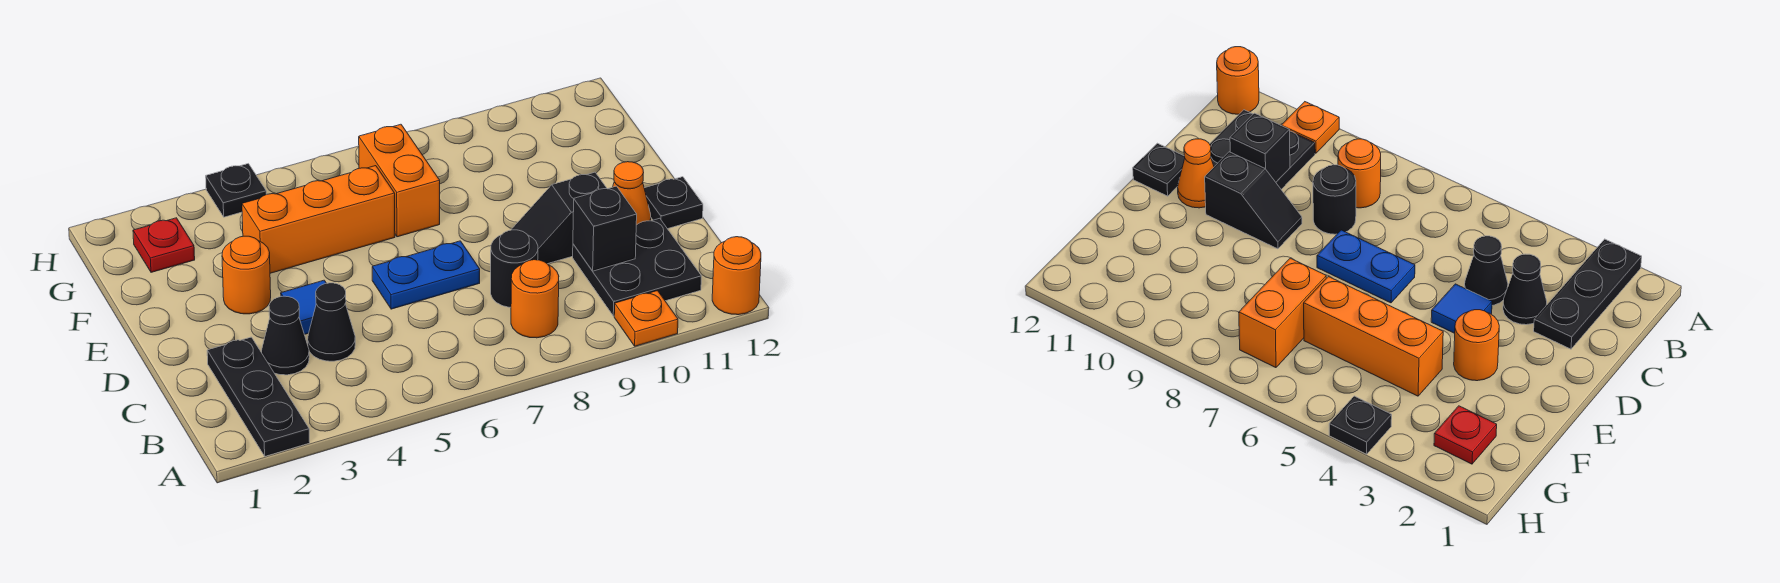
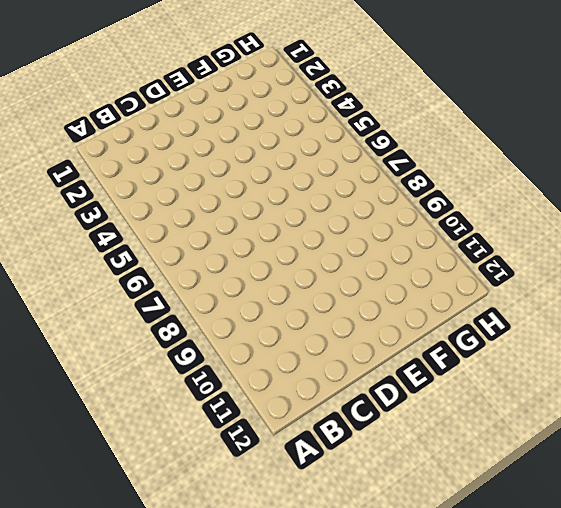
none -> black plate A2:C2 level 1
none -> orange plate A10 level 1
none -> orange round brick A12 level 1

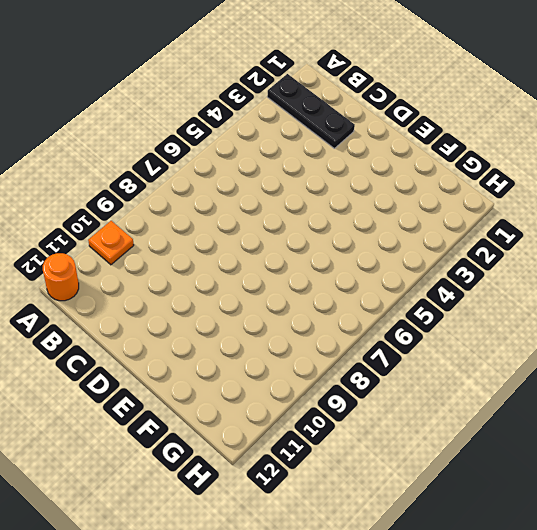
none -> orange round brick B8 level 1
none -> black plate B10:C11 level 1
none -> black cone C3 level 1

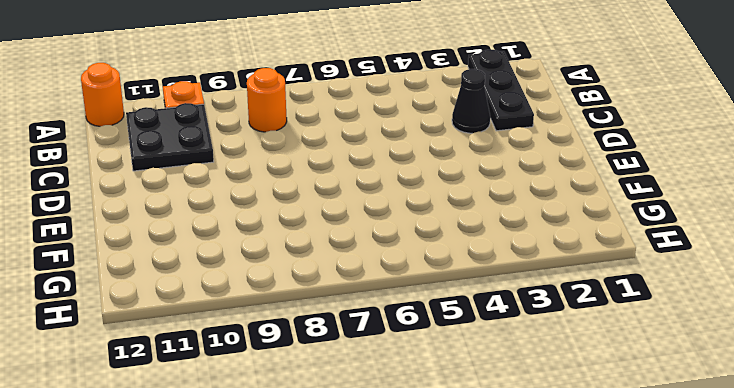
none -> black cone C4 level 1
none -> black round brick C8 level 1
none -> blue tile D4 level 1

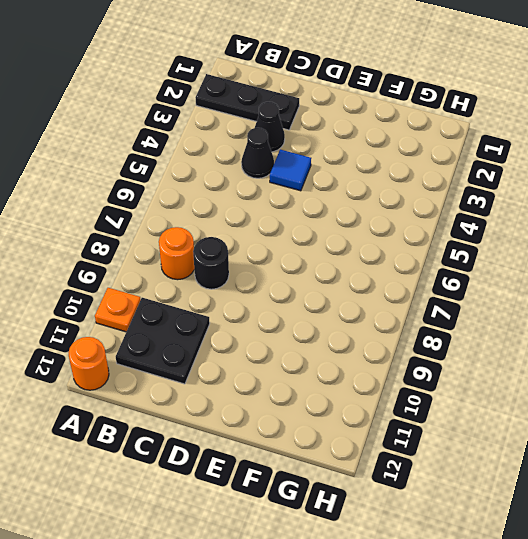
none -> blue plate D6:D7 level 1
none -> black slope D9:D10 level 1 top 10
none -> orange cone D11 level 1

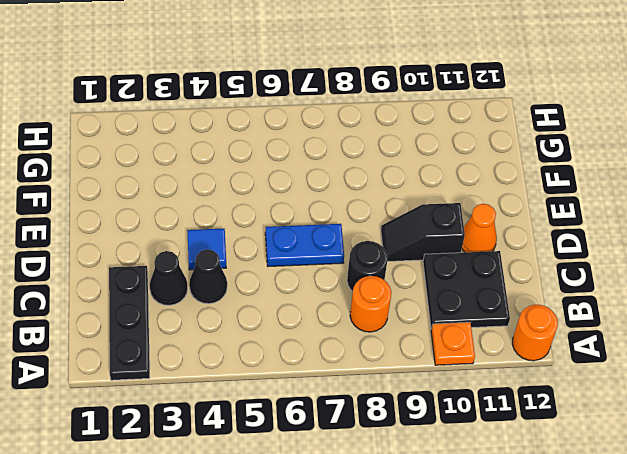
none -> black plate D12 level 1
none -> orange round brick E3 level 1
none -> orange brick F4:F6 level 1

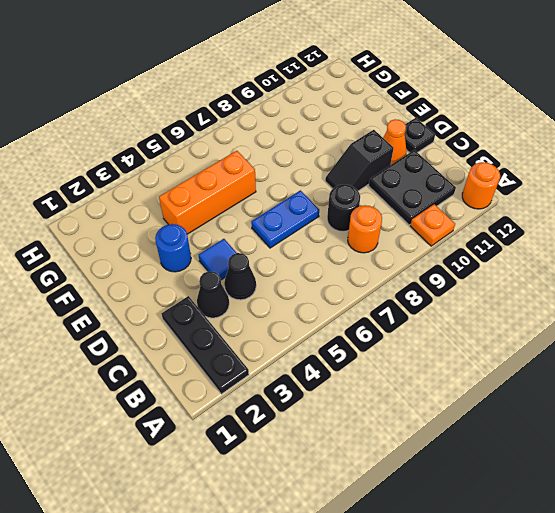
blue round brick E3 level 1 -> orange round brick E3 level 1
none -> orange brick F7:G7 level 1
none -> red plate G2 level 1
none -> black plate H4 level 1

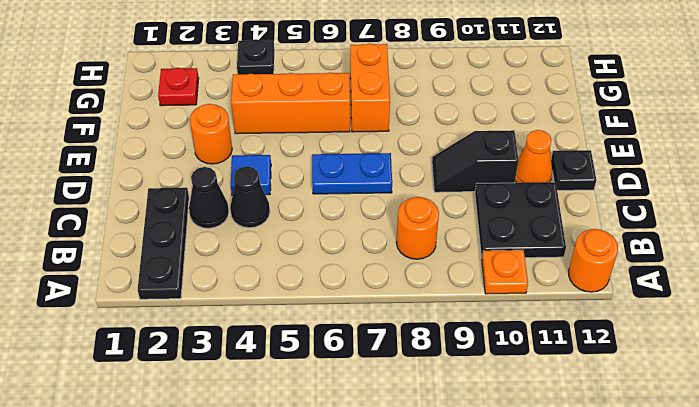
none -> black round brick C8 level 1
none -> black brick C10 level 2

